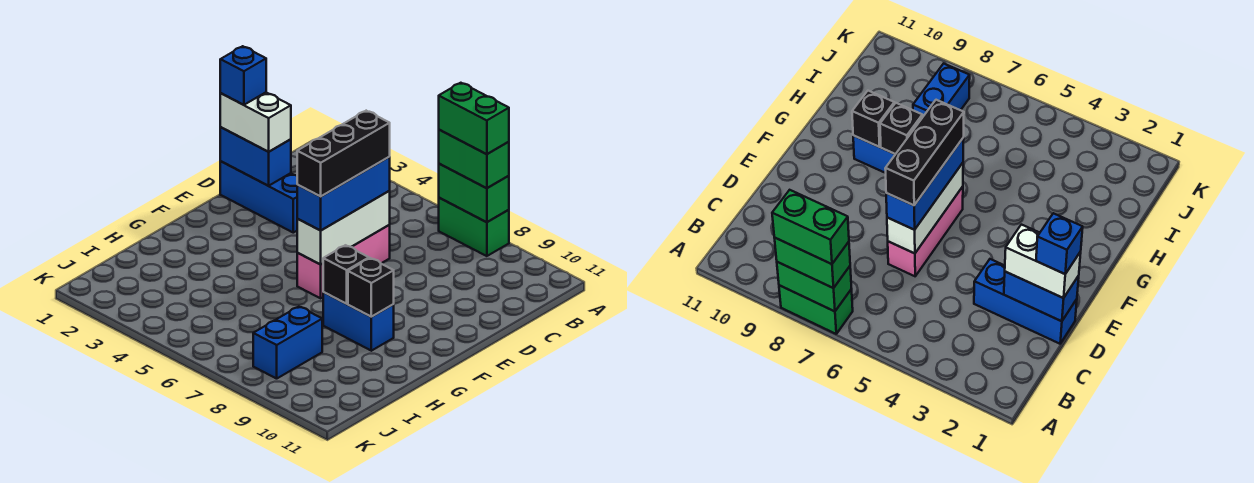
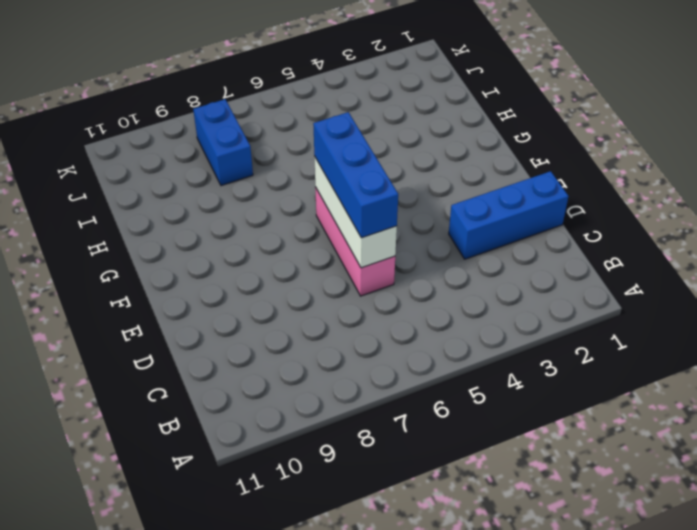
none -> green brick A7:A8 level 1
none -> blue brick G8:G9 level 1
none -> green brick A7:A8 level 2

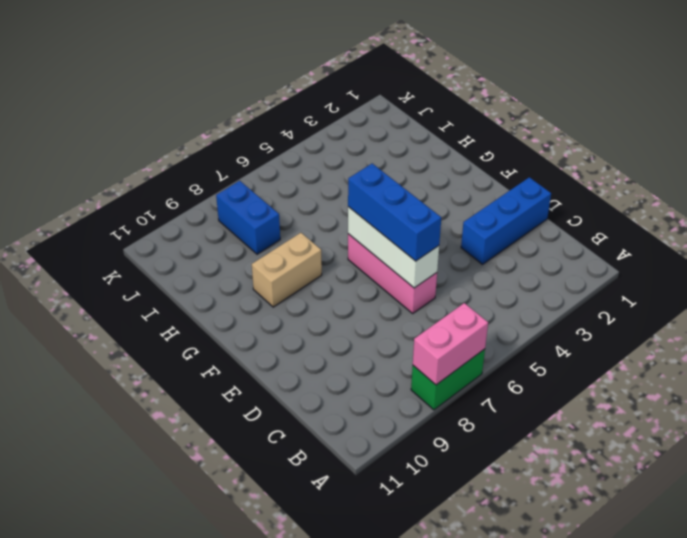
pink brick A7:A8 level 2 -> green brick A7:A8 level 2
tan brick G8:G9 level 1 -> blue brick G8:G9 level 1
none -> blue brick D1:D2 level 2
none -> black brick G8 level 2
none -> black brick G9 level 2

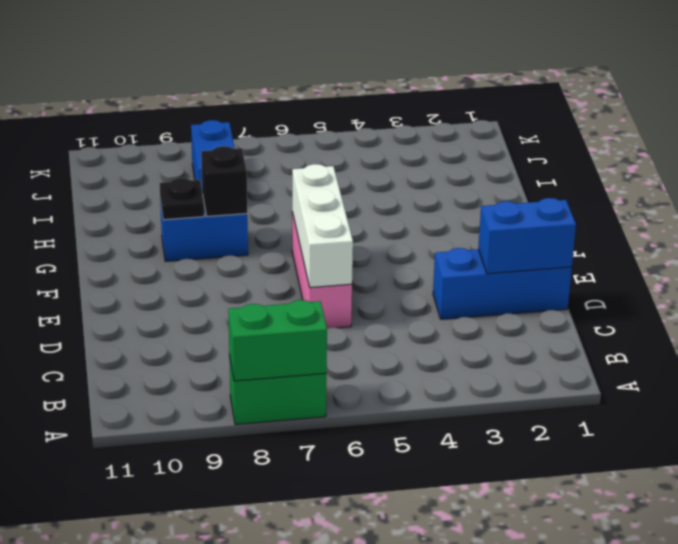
black plate G9 level 2 -> black brick G9 level 2
none -> green brick A7:A8 level 3
none -> white brick D1:D2 level 3
none -> blue brick D6:F6 level 3

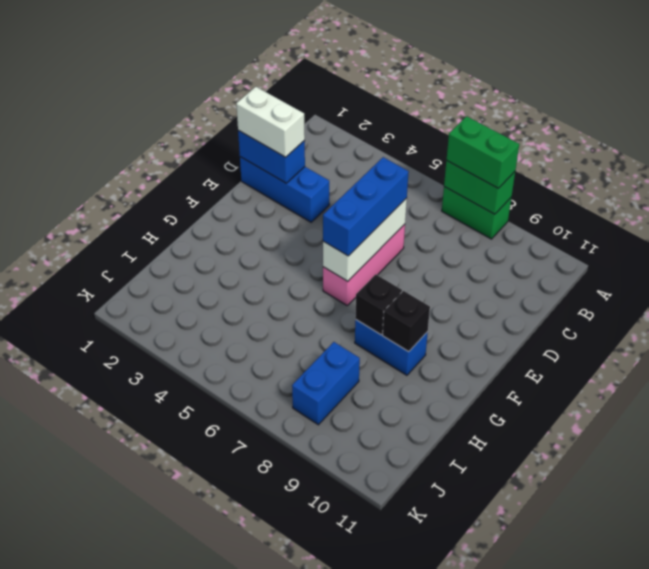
none -> green brick A7:A8 level 4
none -> blue brick D1 level 4
none -> black brick D6:F6 level 4

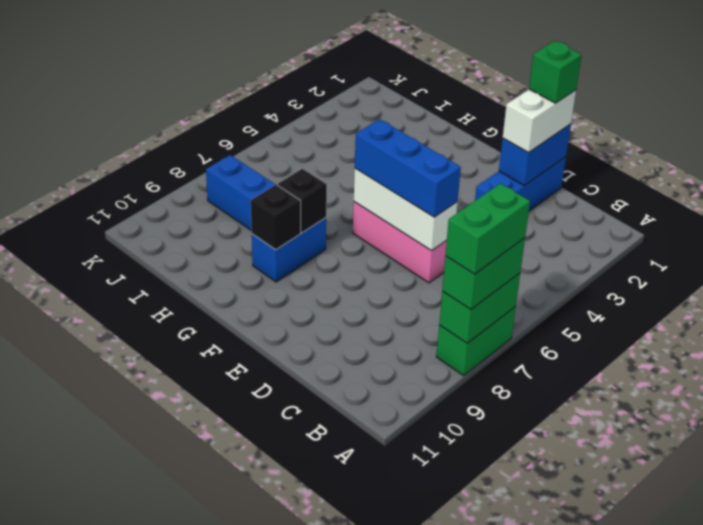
green brick D1 level 4 -> blue brick D1 level 4
none -> black brick D6:F6 level 4

